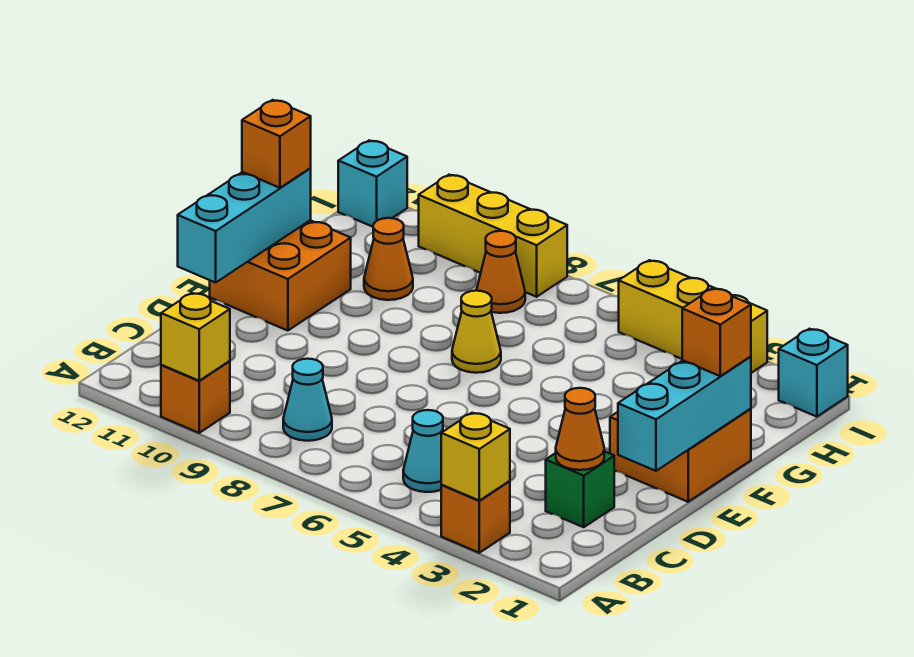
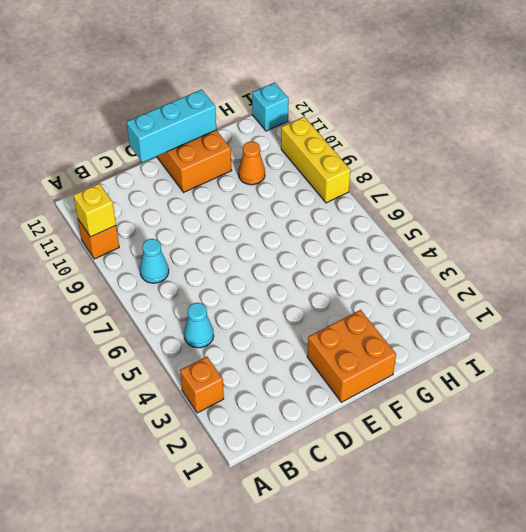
none -> green brick C2 level 1
none -> yellow cone F7 level 1
none -> orange cone H8 level 1

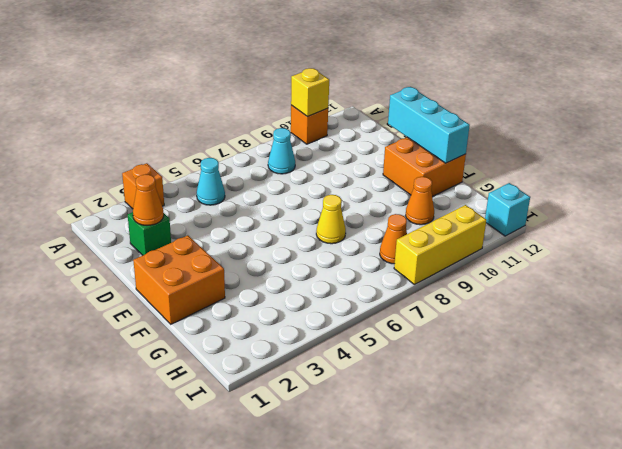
none -> cyan brick I1 level 1
none -> yellow brick I3:I5 level 1
none -> yellow brick A3 level 2

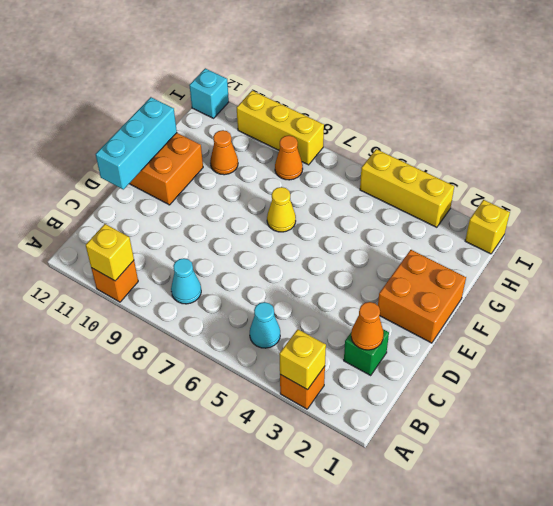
yellow brick I1 level 1 -> cyan brick I1 level 1
none -> cyan brick D1:F1 level 2
none -> orange brick F1 level 3
none -> orange brick F12 level 3

